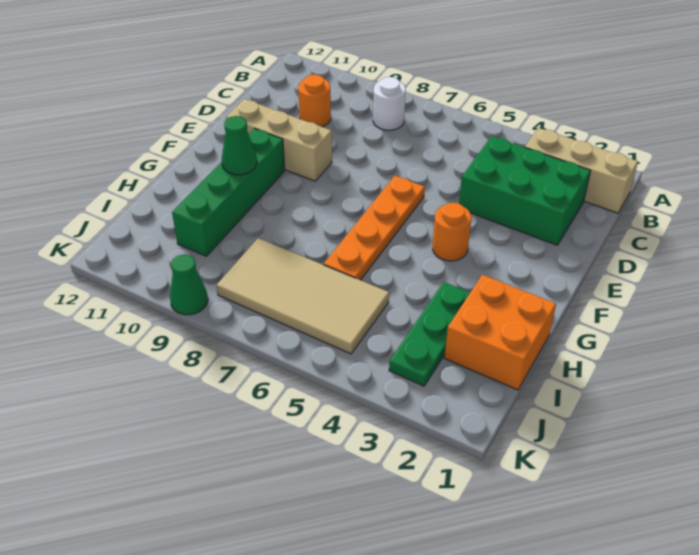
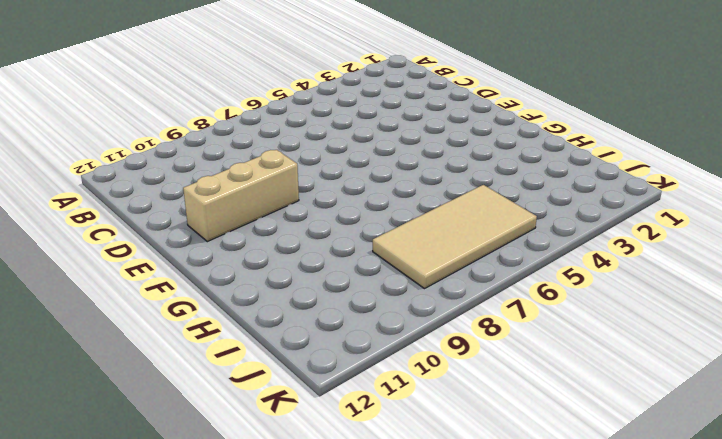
none -> tan brick B1:B3 level 1
none -> white round brick B8 level 1
none -> green brick C2:D4 level 1

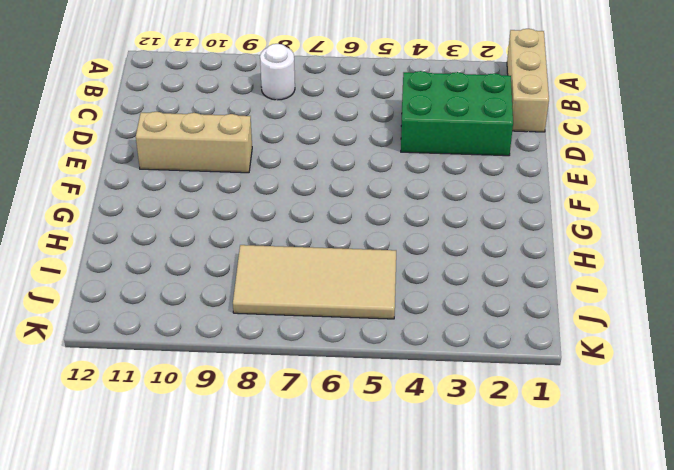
tan brick A1:C1 level 1 -> tan brick B1:B3 level 1
none -> orange round brick C10 level 1
none -> orange plate E6:H6 level 1
none -> orange round brick F4 level 1

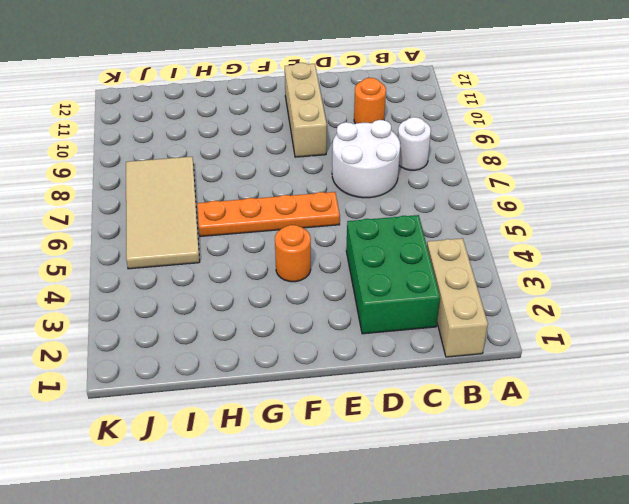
white round brick C7:D8 level 1 -> none
none -> green brick F10:I10 level 1
none -> orange brick H1:I2 level 1
none -> green plate H3:J3 level 1

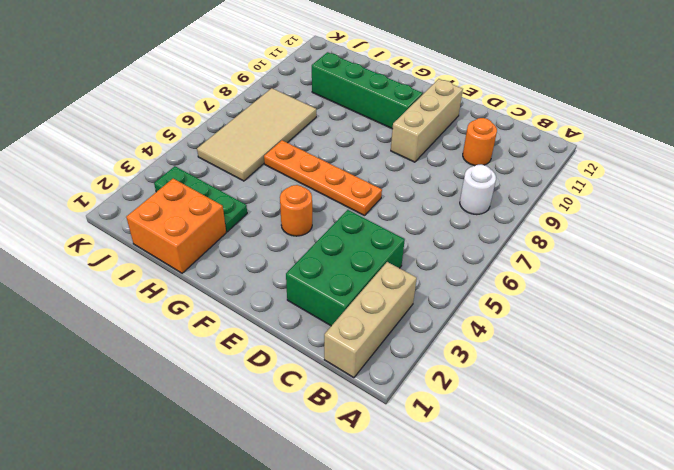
none -> green cone K9 level 1
none -> green cone G10 level 2

